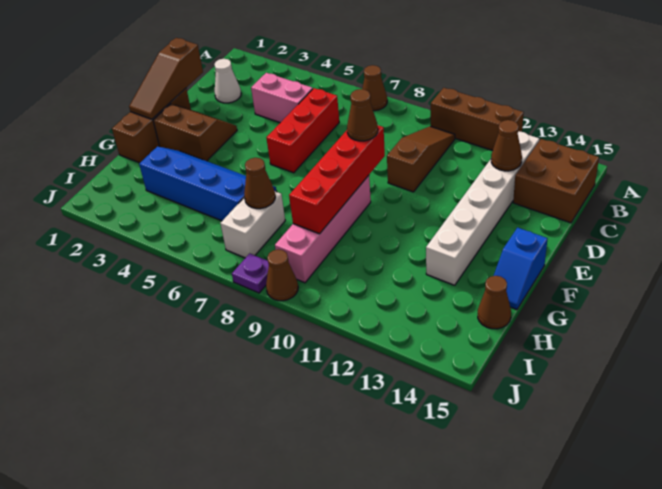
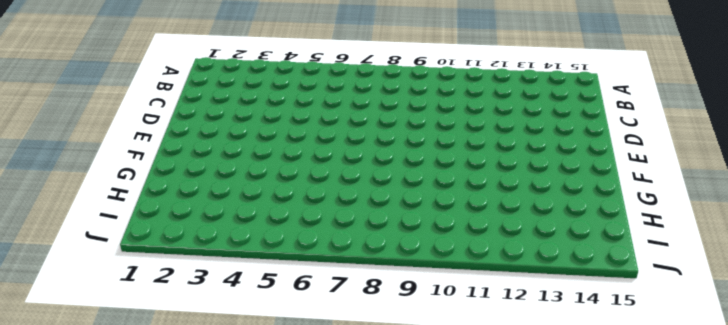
none -> brown cone A7 level 1
none -> brown brick A10:A12 level 1
none -> brown slope B10:D10 level 1 top D

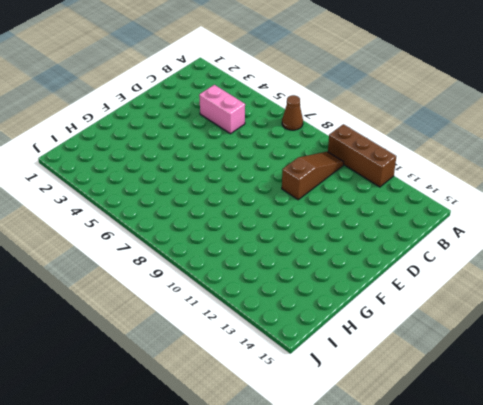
none -> white brick B13:G13 level 1
none -> brown brick B14:C15 level 1
none -> white cone C2 level 1

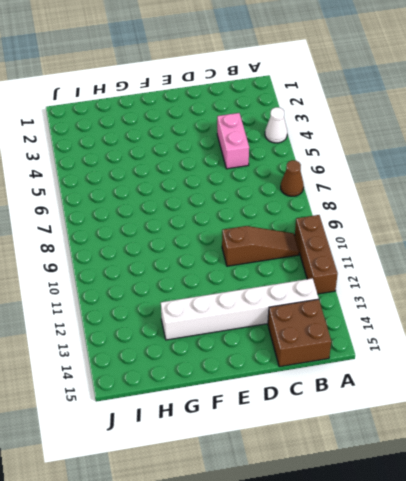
white cone A4 level 1 -> white cone C2 level 1
none -> red brick C6:E6 level 1
none -> brown brick E1:G1 level 1
none -> brown slope E2:F3 level 1 top F

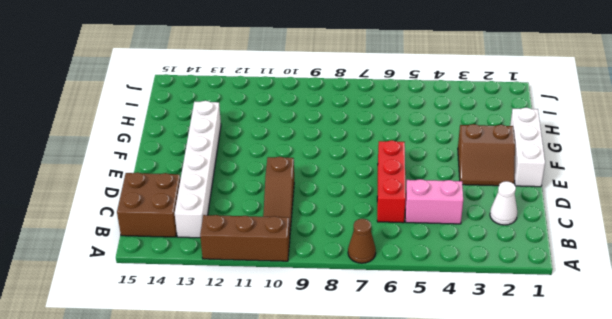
white brick E1:G1 level 1 -> brown brick E1:G1 level 1
none -> pink brick F9:I9 level 1
none -> blue slope F15:G15 level 1 top F
none -> blue slope G3:H6 level 1 top H

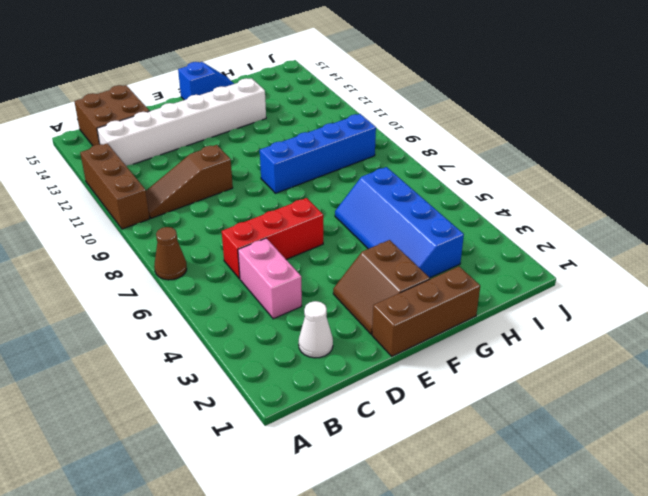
blue brick F9:I9 level 1 -> pink brick F9:I9 level 1
none -> white brick H7:I7 level 1
none -> brown cone H15 level 1
none -> purple plate J8 level 1

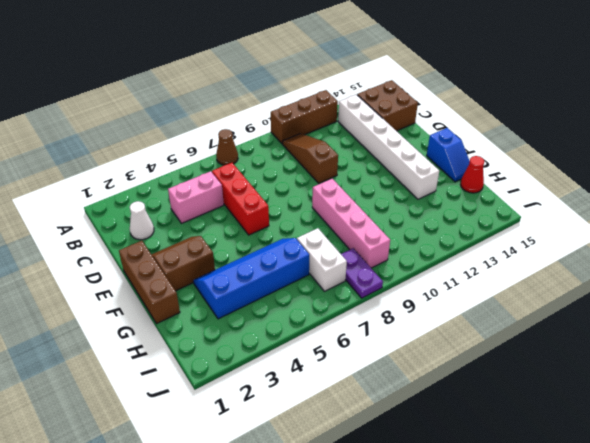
red cone H15 level 1 -> brown cone H15 level 1
purple plate I8:J8 level 1 -> purple plate J8 level 1
none -> brown cone J9 level 1
none -> brown cone C13 level 2
none -> brown slope D1:F1 level 2 top D

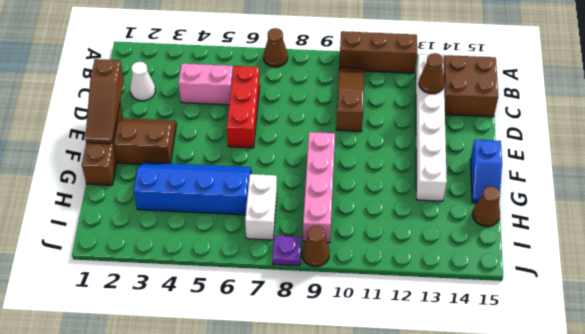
none -> red brick E9:H9 level 2
none -> brown cone H7 level 2
none -> brown cone E9 level 3

